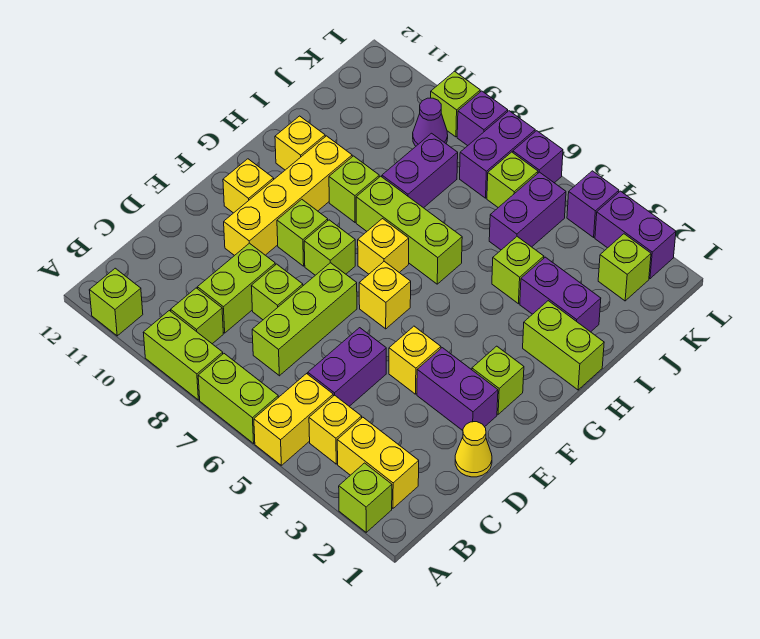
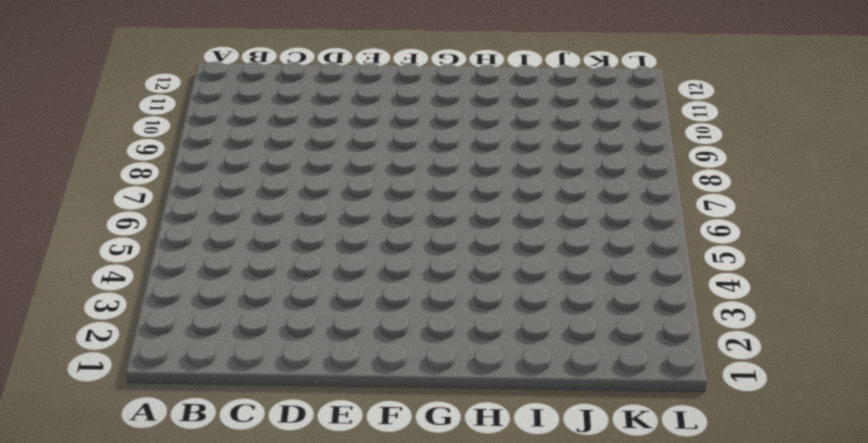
none -> lime brick A2 level 1
none -> yellow brick A5:B5 level 1
none -> lime brick A6:A7 level 1
none -> lime brick A8:A9 level 1

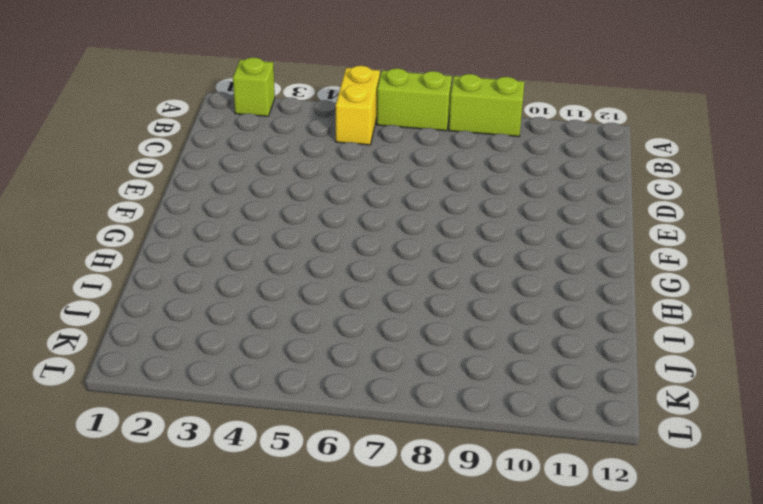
none -> lime brick A11 level 1
none -> yellow brick B2:B3 level 1
none -> yellow brick B4 level 1
none -> lime brick B9 level 1

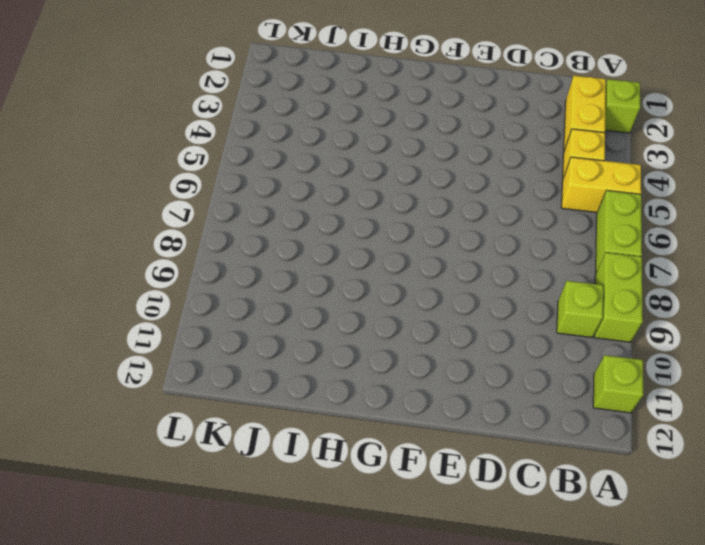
none -> purple brick C5:D5 level 1
none -> lime brick C7:E7 level 1
none -> lime brick C9:D9 level 1
none -> yellow cone D1 level 1

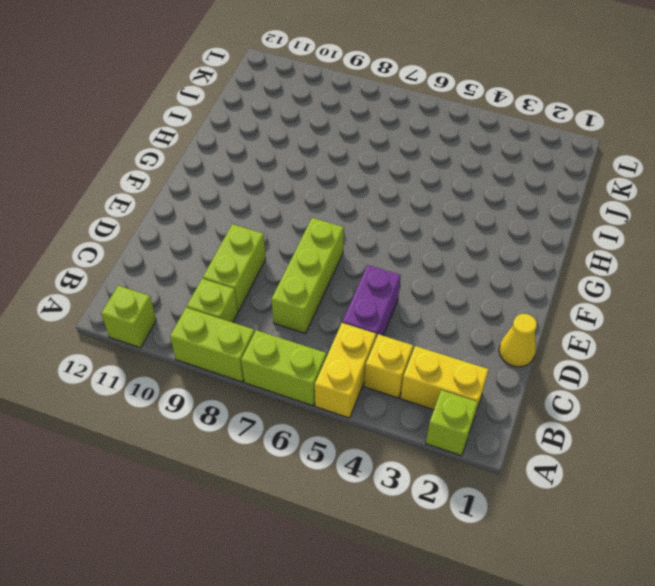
none -> lime brick D8 level 1
none -> purple brick E2:E3 level 1
none -> yellow brick E4 level 1
none -> yellow brick E10:H10 level 1

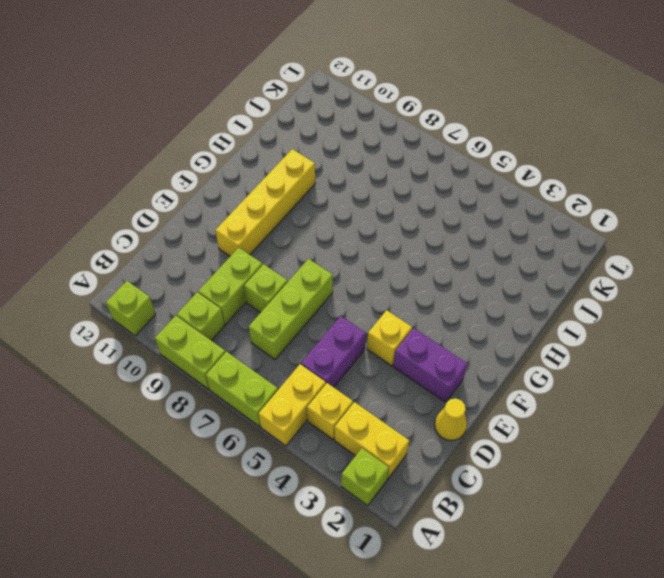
none -> lime brick F2 level 1
none -> yellow brick F6 level 1
none -> lime brick F8 level 1
none -> lime brick F9 level 1

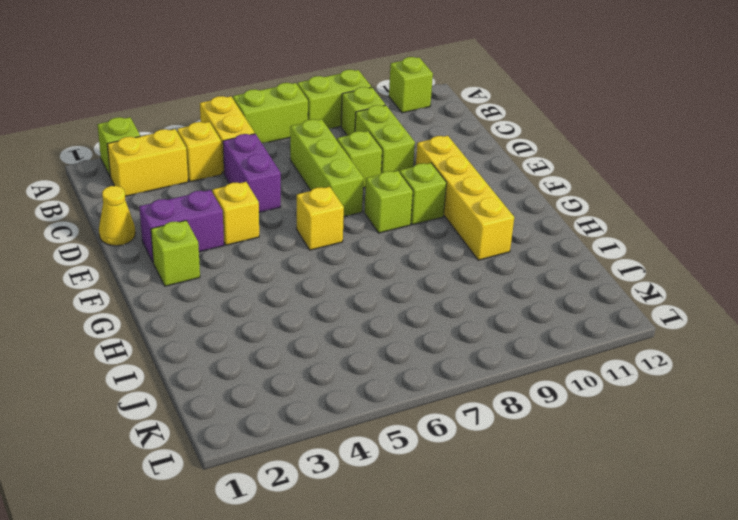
none -> yellow brick F11 level 1
none -> yellow brick G7 level 1
none -> lime brick H1:H2 level 1
none -> lime brick H6:H8 level 1

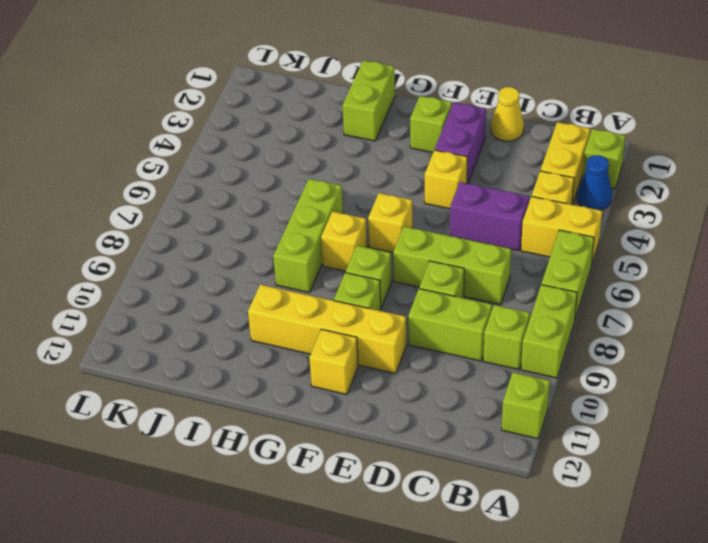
blue cone A3 level 1 -> none
none -> lime brick H9 level 1
none -> yellow brick H11 level 1
none -> purple brick I2:I3 level 1
none -> lime brick I4 level 1

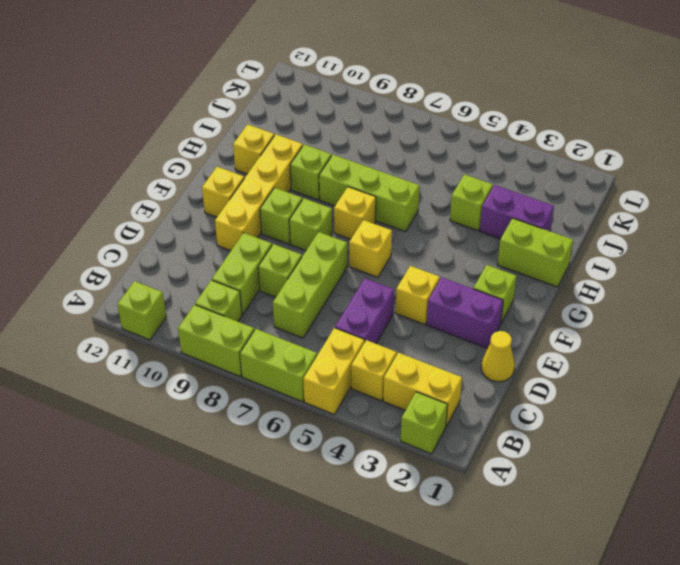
none -> purple brick I8:J8 level 1
none -> purple brick J5:K5 level 1
none -> lime brick K2 level 1
none -> lime brick K6 level 1

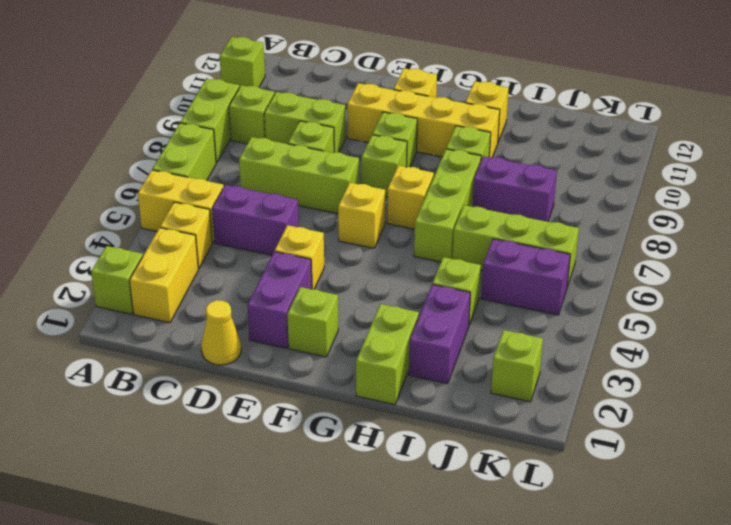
lime brick I6:K6 level 1 -> lime brick K6 level 1
none -> purple brick K7:L7 level 1
none -> purple cone K9 level 1
none -> purple brick L2:L3 level 1
none -> purple brick L4 level 1

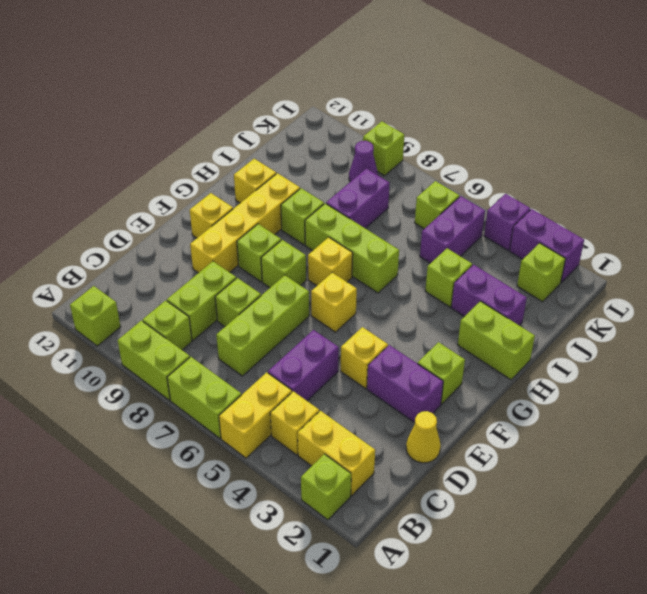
none -> purple brick K7:L7 level 1
none -> purple brick L6 level 1
none -> purple brick L8 level 1

